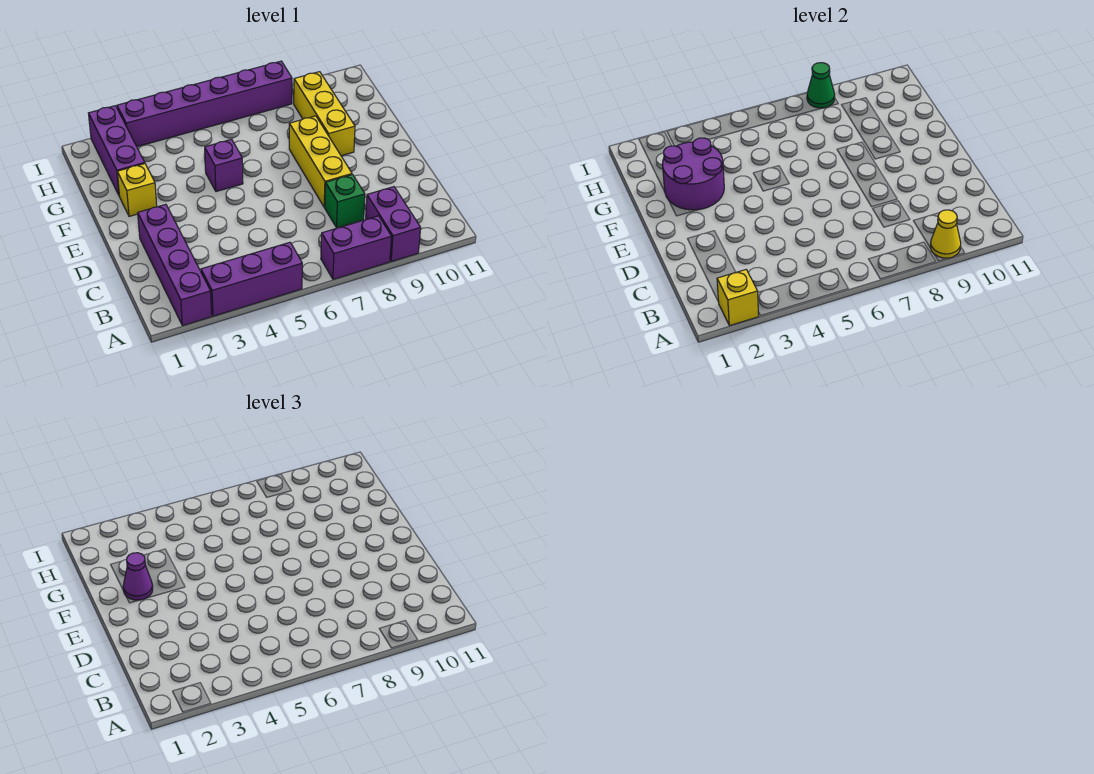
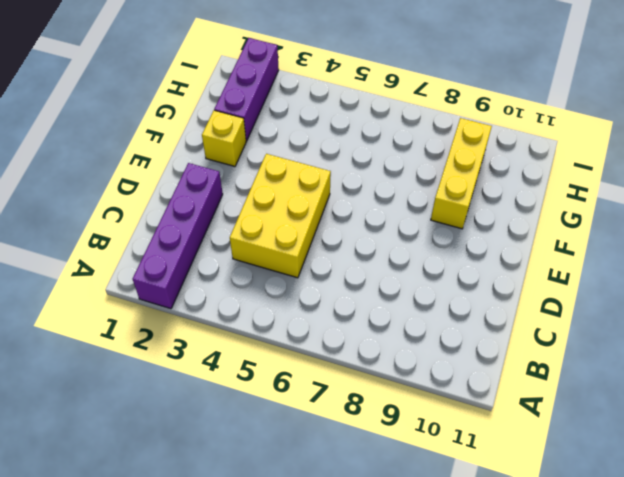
yellow brick C4:E5 level 1 -> none
none -> purple brick A3:A5 level 1
none -> purple brick A7:A8 level 1
none -> purple brick A9:B9 level 1

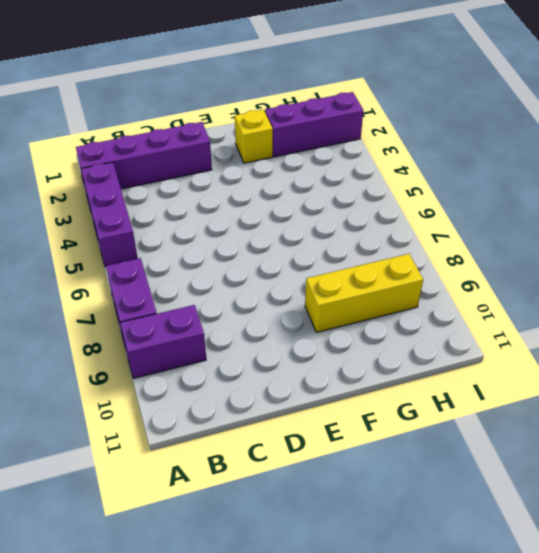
none -> green brick C8 level 1
none -> yellow brick D8:F8 level 1
none -> purple brick F5 level 1

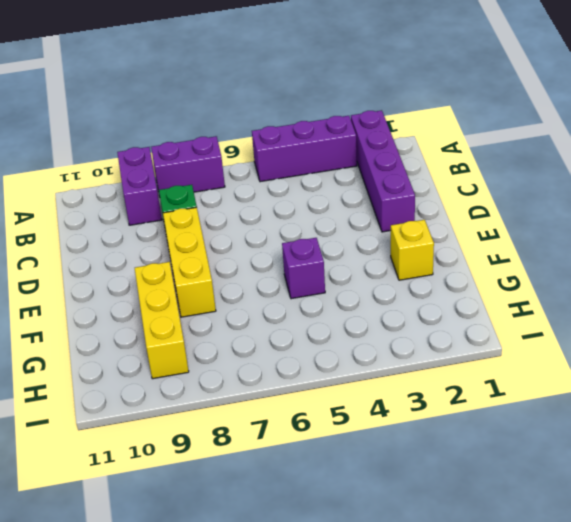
none -> purple brick G2:I2 level 1
none -> purple brick I3:I8 level 1
none -> yellow brick A2 level 2

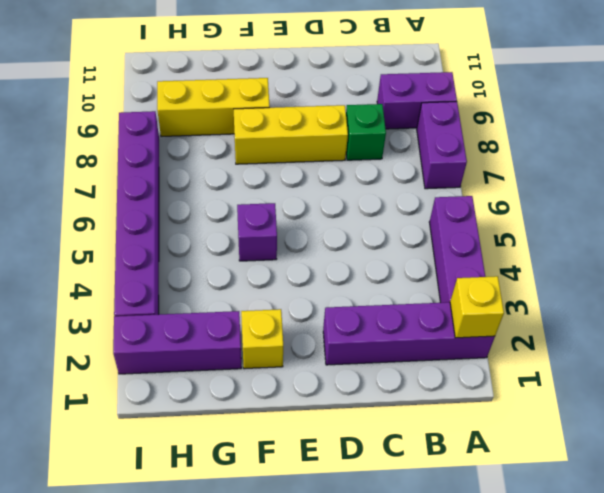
none -> yellow cone A9 level 2
none -> purple round brick F2:G3 level 2
none -> green cone I8 level 2

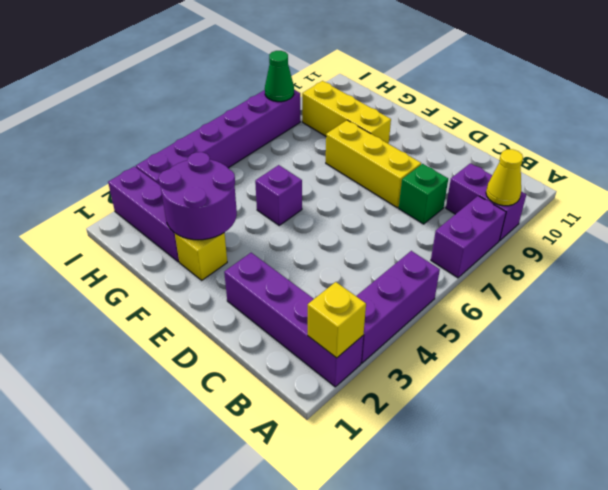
none -> purple cone F2 level 3

